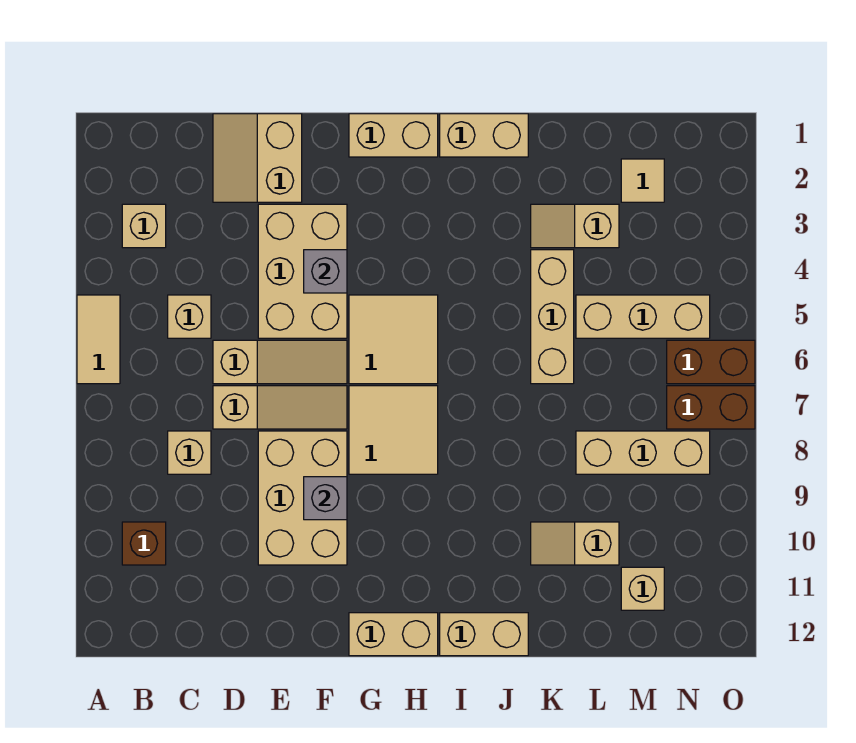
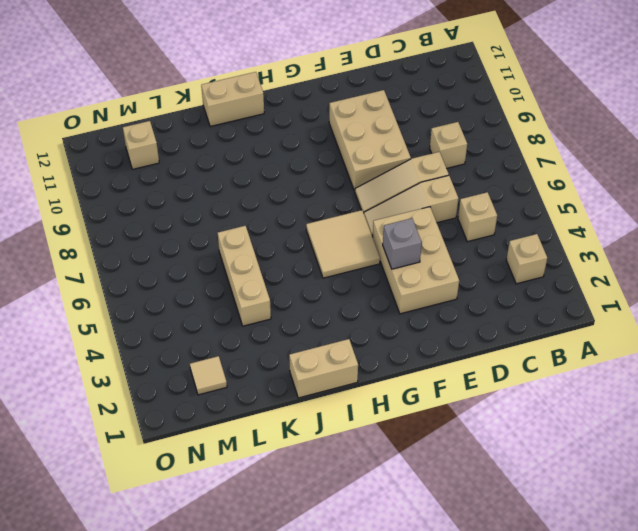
none -> tan tile A5:A6 level 1
none -> brown brick B10 level 1
none -> tan slope D1:E2 level 1 top E

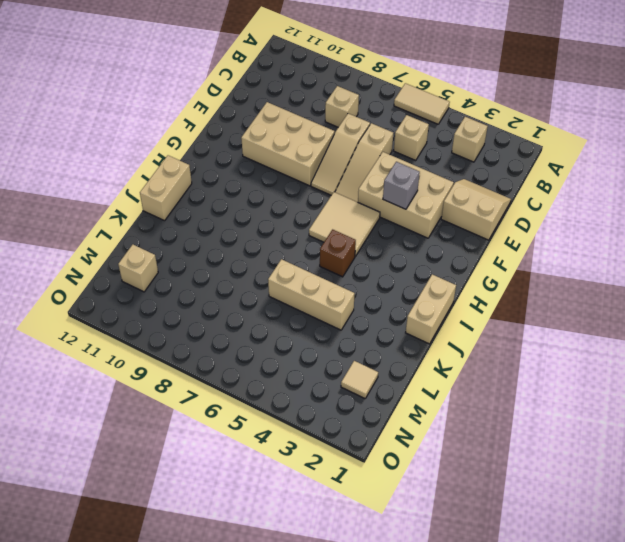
brown brick I5 level 1 -> brown brick B10 level 1
none -> tan brick G1:H1 level 1
none -> tan tile G7:H8 level 1
none -> tan brick G12:H12 level 1

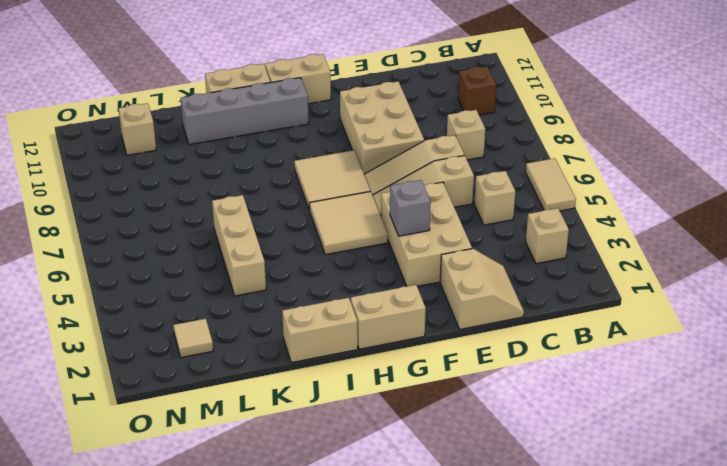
grey brick H11:K11 level 1 -> none
none -> tan slope K3:L3 level 1 top L
none -> tan slope K10:L10 level 1 top L
none -> tan brick L5:N5 level 1

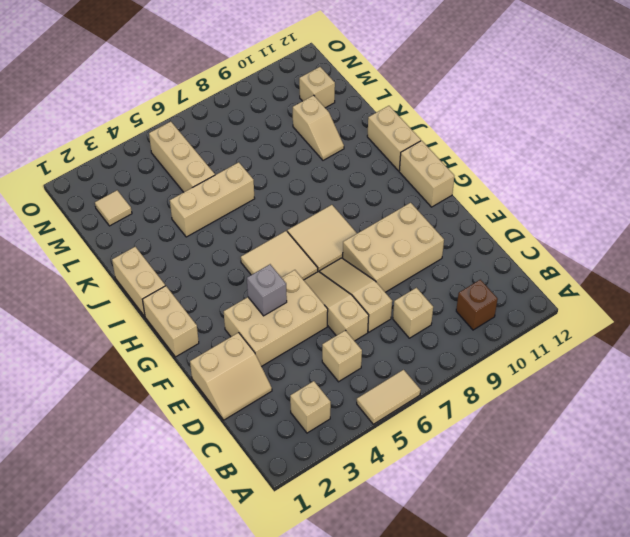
none -> tan slope K3:L3 level 1 top L
none -> tan brick L8:N8 level 1
none -> brown brick N6:O6 level 1

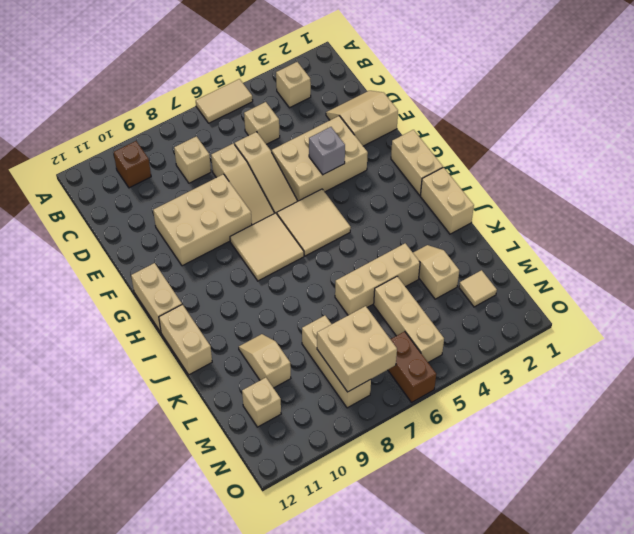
tan brick M7:N8 level 2 -> none
none -> brown brick N7:O7 level 1
none -> grey brick F9 level 2

